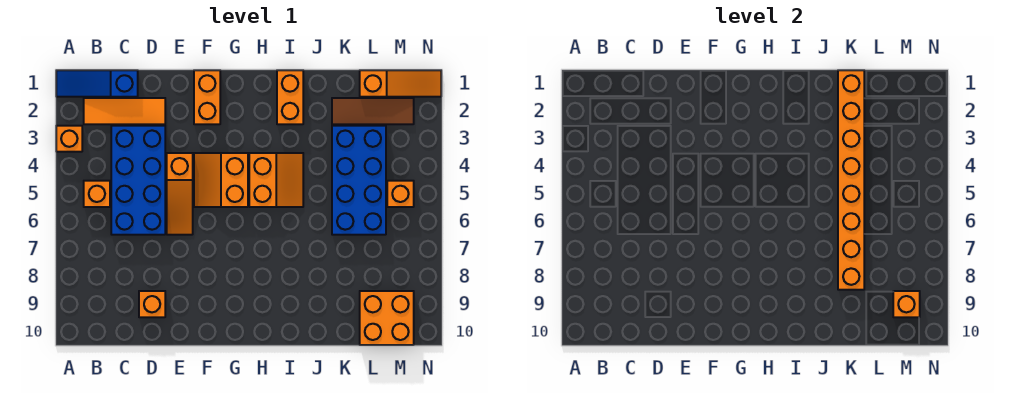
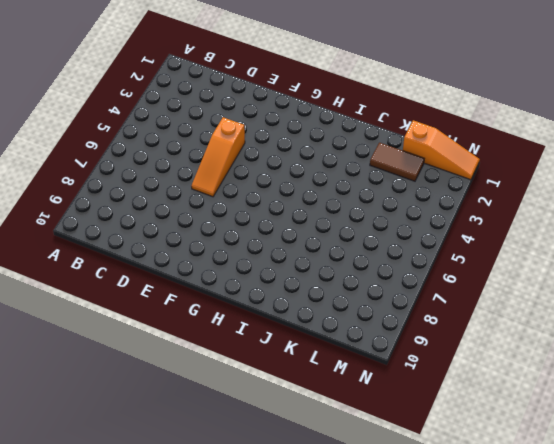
brown tile K2:L2 level 1 -> brown tile K2:M2 level 1
none -> blue slope A1:C1 level 1 top C
none -> orange brick A3 level 1
none -> orange tile B2:D2 level 1

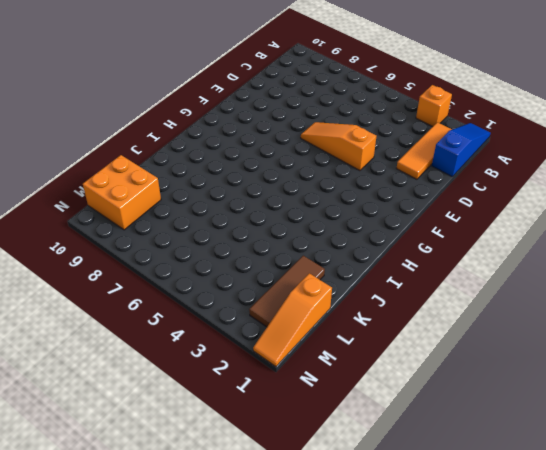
none -> orange brick B5 level 1
none -> blue brick C3:D6 level 1
none -> orange brick D9 level 1

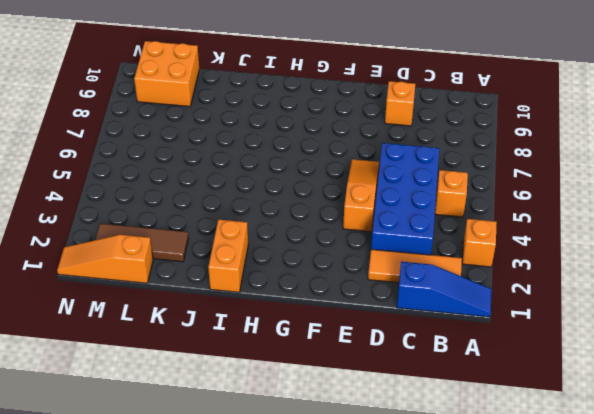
none -> orange brick F1:F2 level 1
none -> orange slope F4:G5 level 1 top G
none -> orange slope H4:I5 level 1 top H

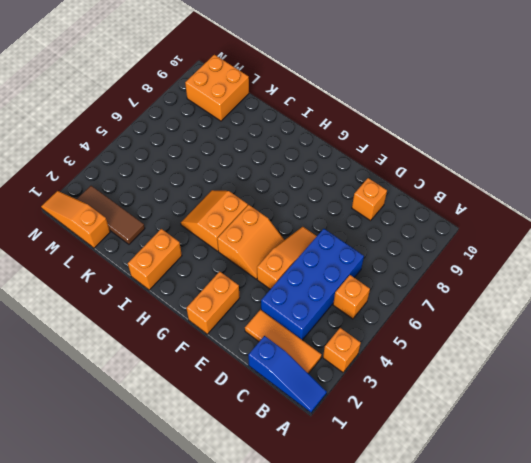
none -> blue brick K3:L6 level 1
none -> orange brick M5 level 1
none -> orange brick K1:K8 level 2

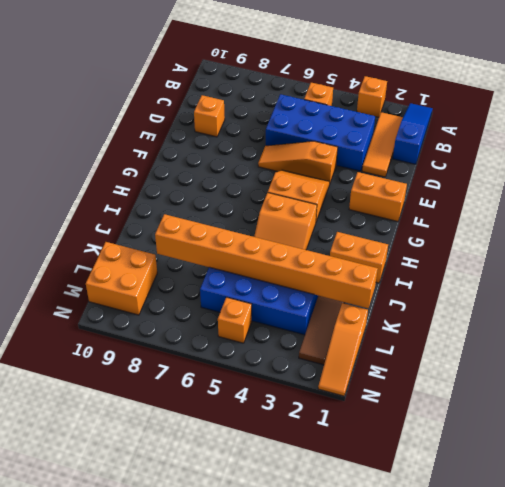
none -> orange brick M9 level 2

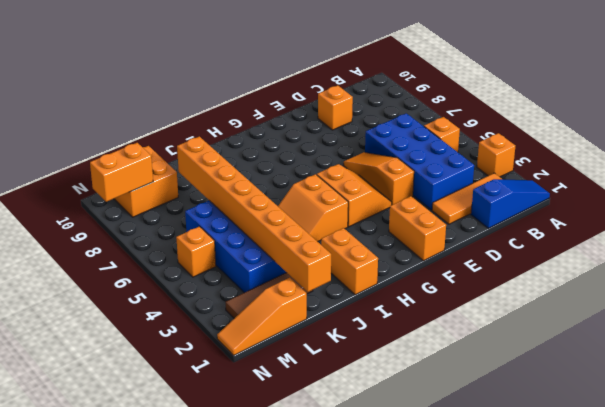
orange brick M9:N9 level 2 -> orange brick M9 level 2

